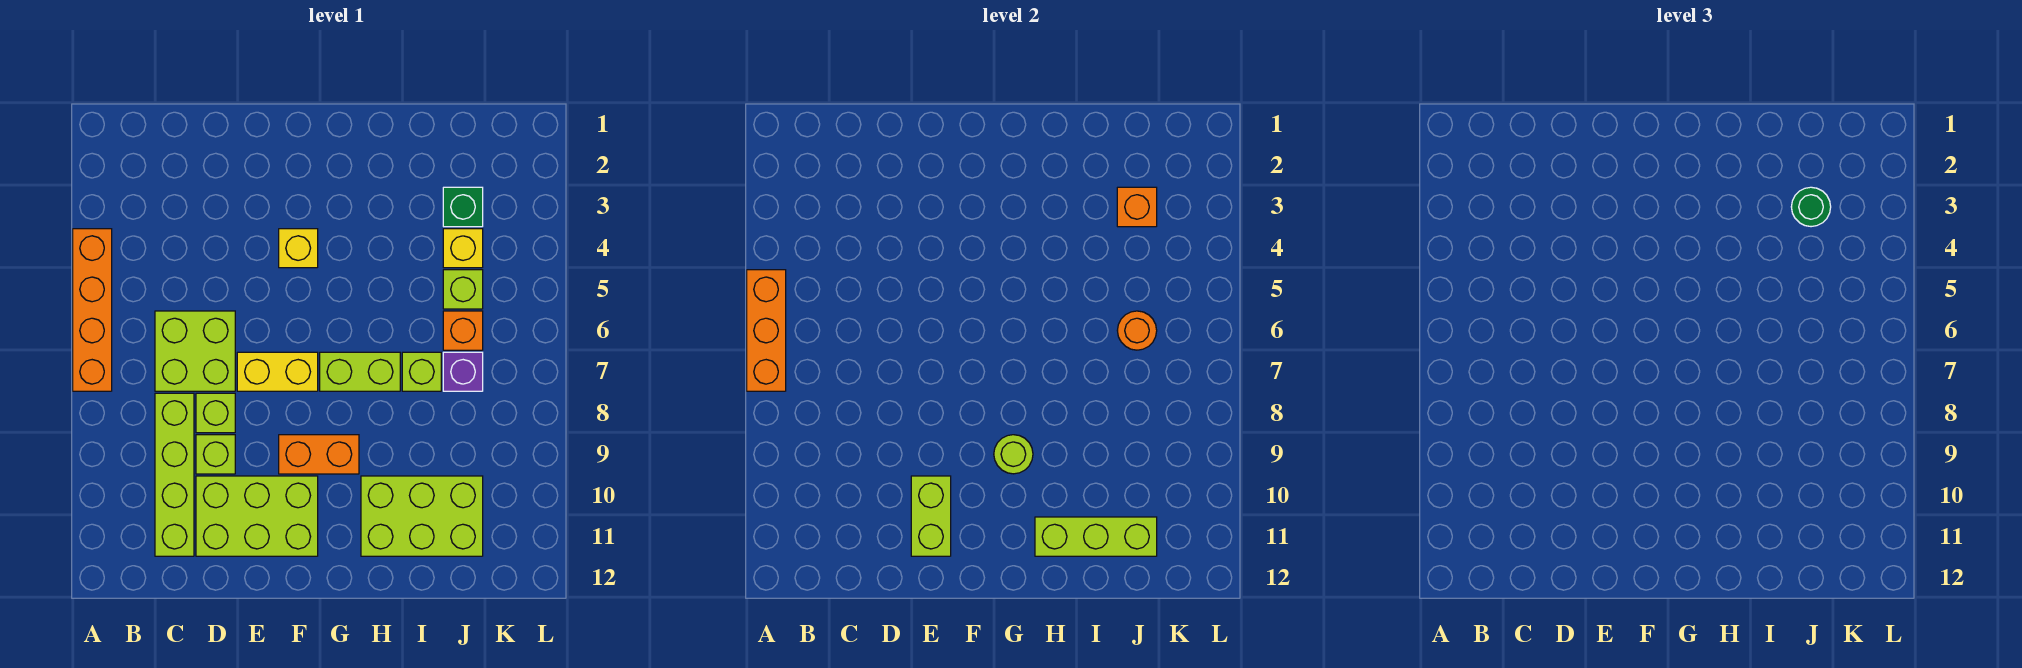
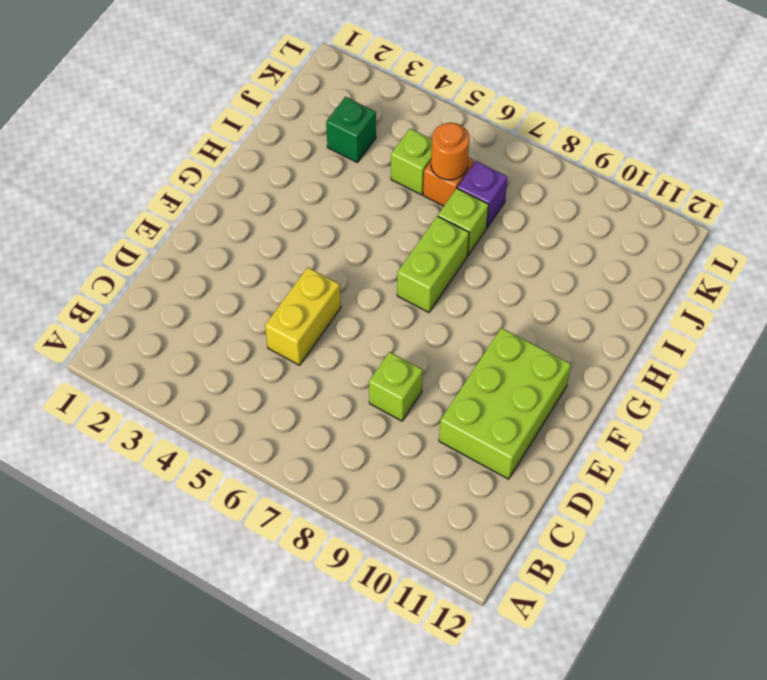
yellow brick D5:E5 level 1 -> yellow brick E7:F7 level 1
none -> orange brick A4:A7 level 1
none -> lime brick C6:D7 level 1
none -> lime brick C8:C11 level 1

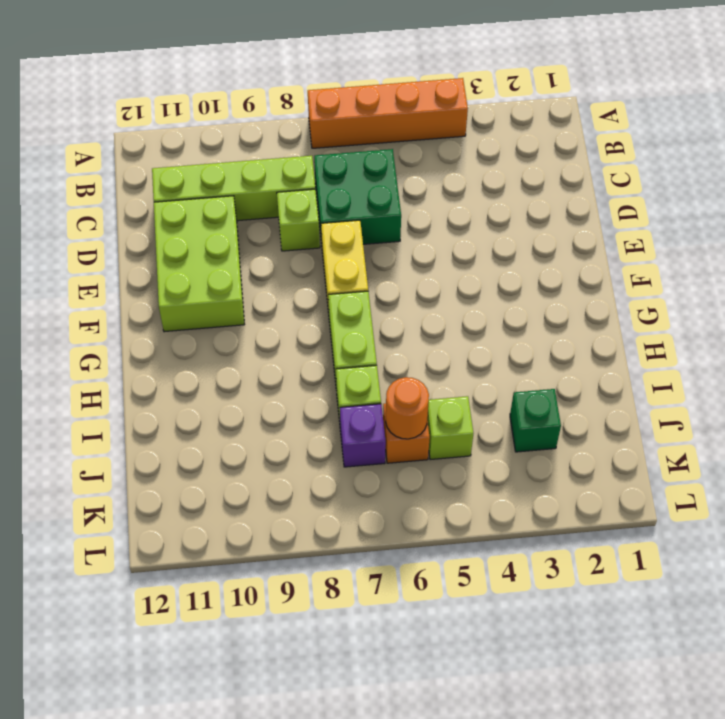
green brick C6:D7 level 1 -> lime brick C6:D7 level 1
none -> lime brick D9 level 1
none -> yellow brick F4 level 1
none -> orange brick F9:G9 level 1

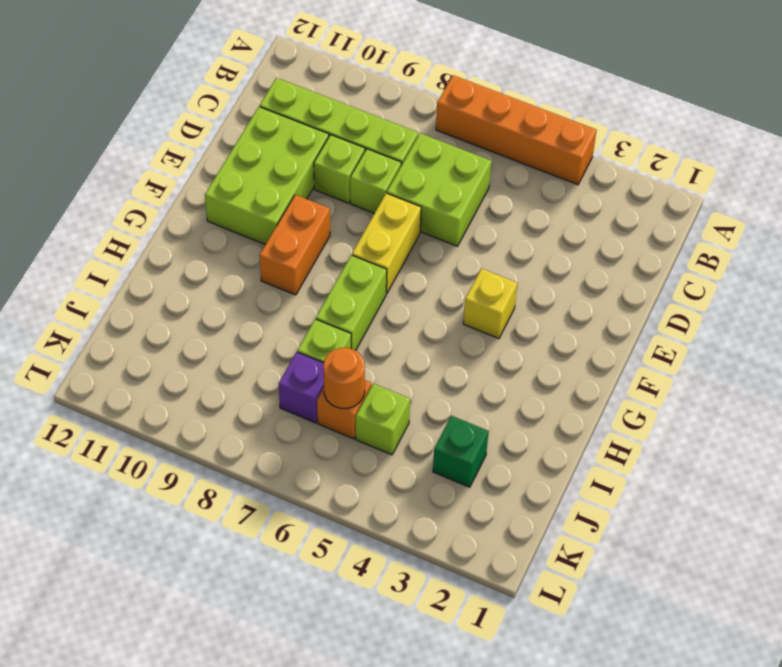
none -> lime brick H10:J11 level 1
none -> yellow brick J4 level 1
none -> orange brick A5:A7 level 2

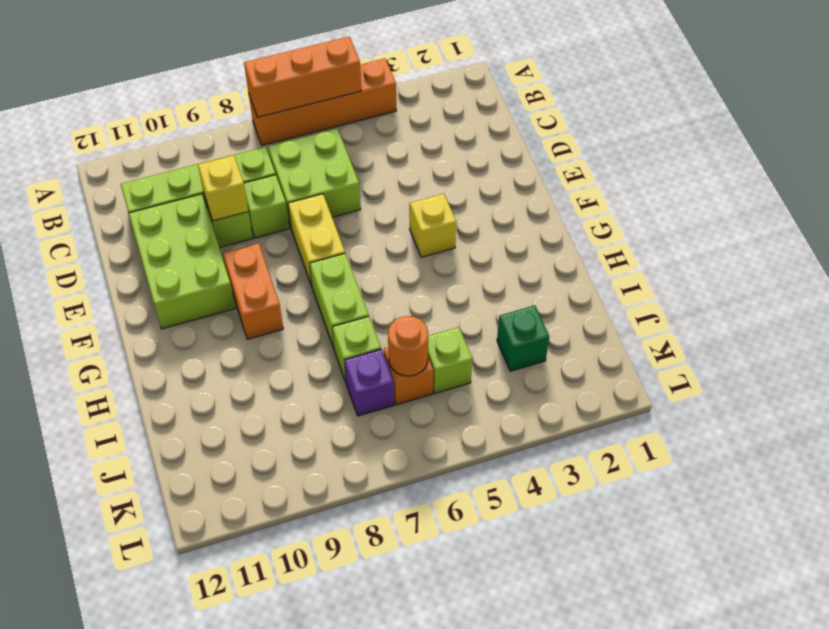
yellow brick D9 level 2 -> yellow brick J4 level 1
none -> lime brick H10:J11 level 1
none -> lime brick E10:E11 level 2
none -> lime round brick G9 level 2

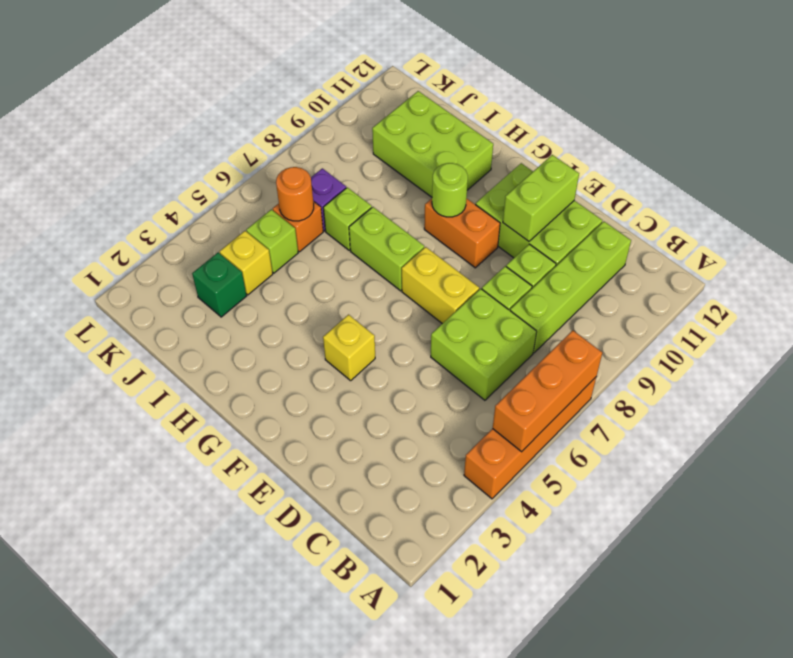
none -> lime brick H11:J11 level 2
none -> orange brick J3 level 2
none -> green round brick J3 level 3

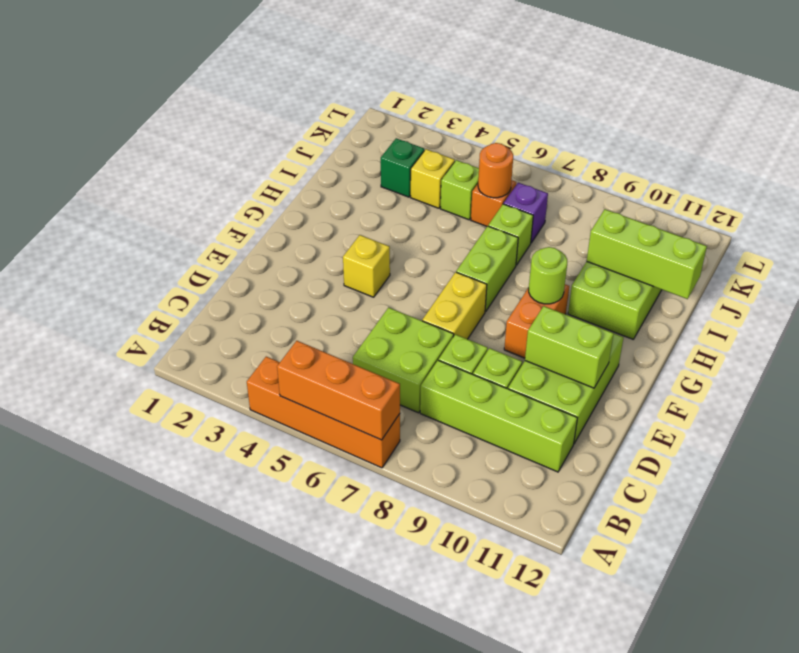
lime brick I10:I12 level 2 -> lime brick H11:J11 level 2
none -> orange brick J3 level 2
none -> green round brick J3 level 3

